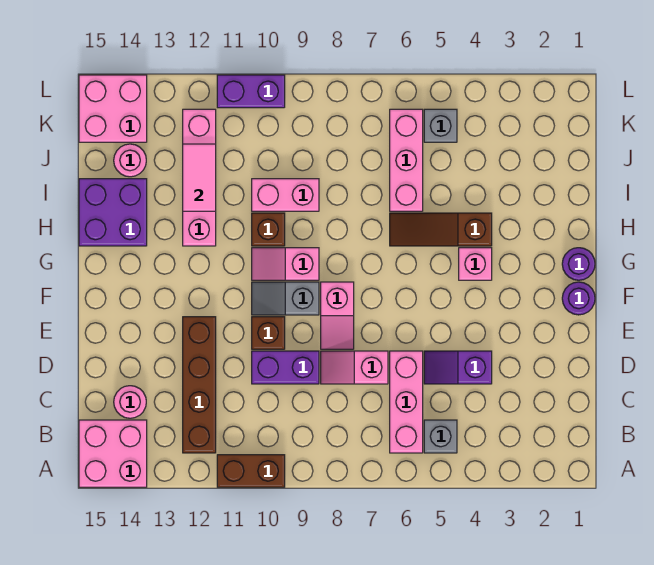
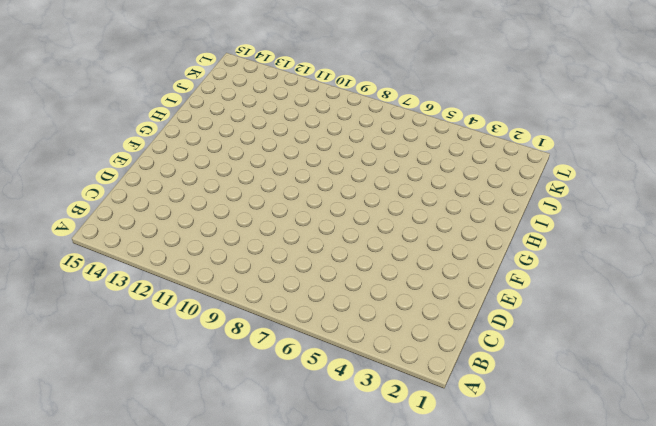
none -> brown brick A10:A11 level 1
none -> pink brick A14:B15 level 1
none -> grey brick B5 level 1

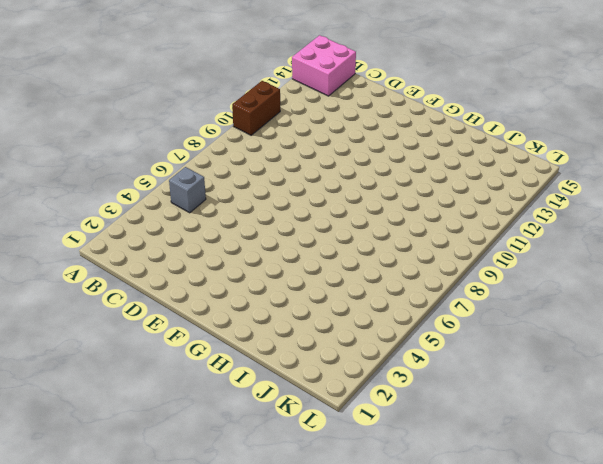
none -> pink brick B6:D6 level 1
none -> brown brick B12:E12 level 1
none -> pink round brick C14 level 1

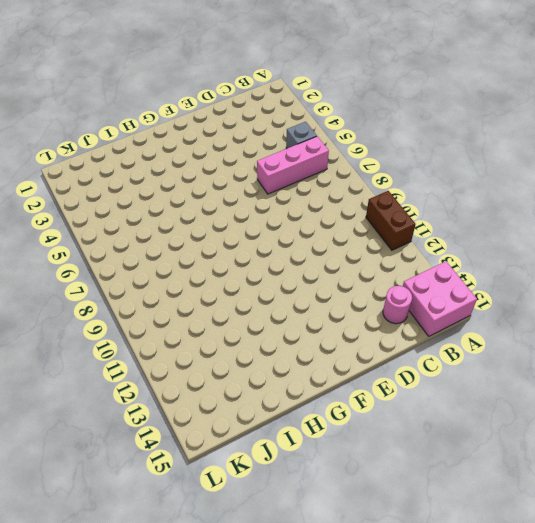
none -> brown brick B12:E12 level 1
none -> purple slope D4:D5 level 1 top 4
none -> pink slope D7:D8 level 1 top 7

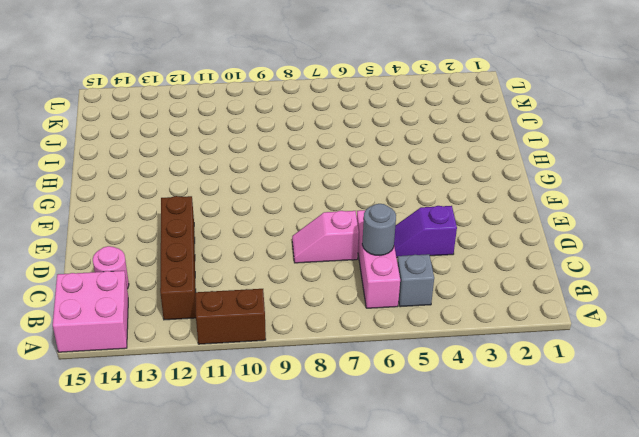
grey round brick C6 level 2 -> none
none -> purple brick D9:D10 level 1
none -> pink slope E8:F8 level 1 top F
none -> brown brick E10 level 1

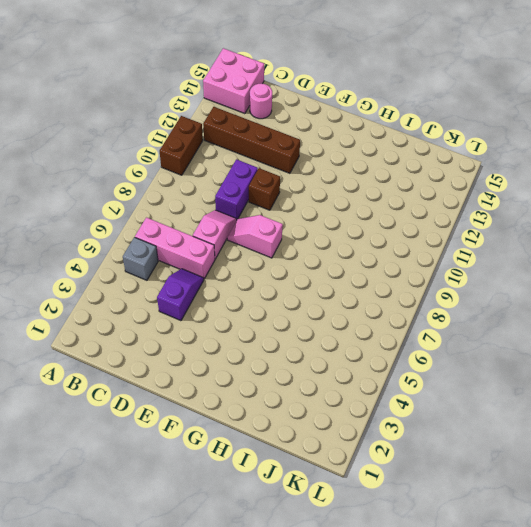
none -> purple round brick F1 level 1
none -> grey slope F9:F10 level 1 top 9
none -> purple round brick G1 level 1

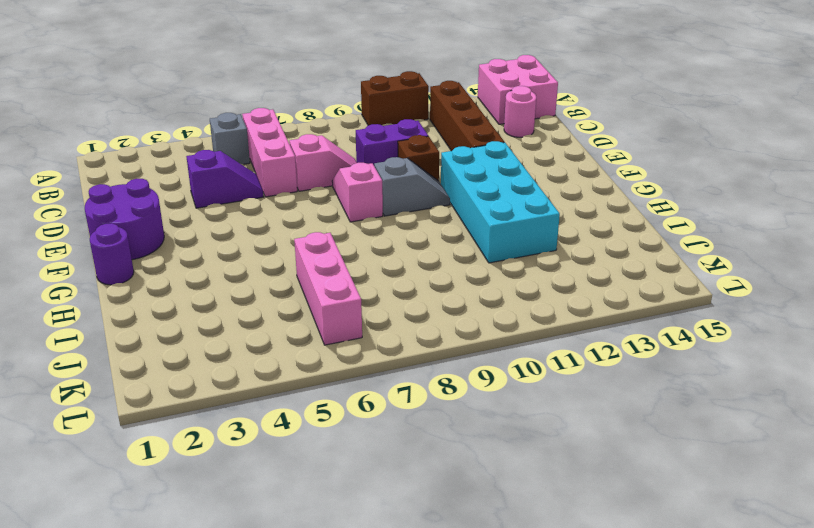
purple round brick E1:F2 level 1 -> purple round brick F1 level 1
cyan brick F11:I12 level 1 -> pink brick H12:K12 level 1
none -> pink brick G4 level 1
none -> pink slope G9:G10 level 1 top 9
none -> brown slope H4:H6 level 1 top 4

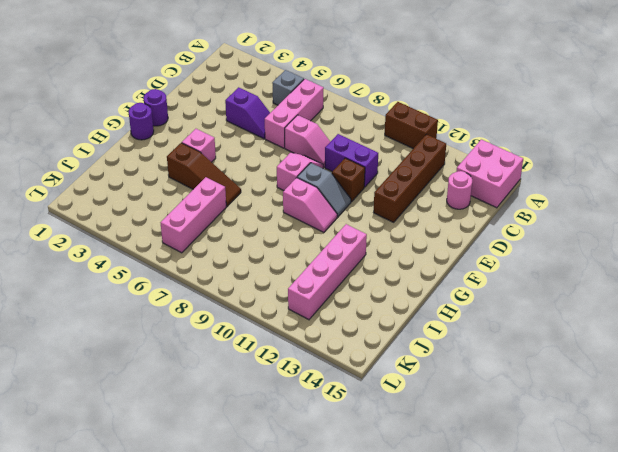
none -> brown brick H10 level 1
none -> purple brick H14:I15 level 1
none -> pink brick I9:I10 level 1

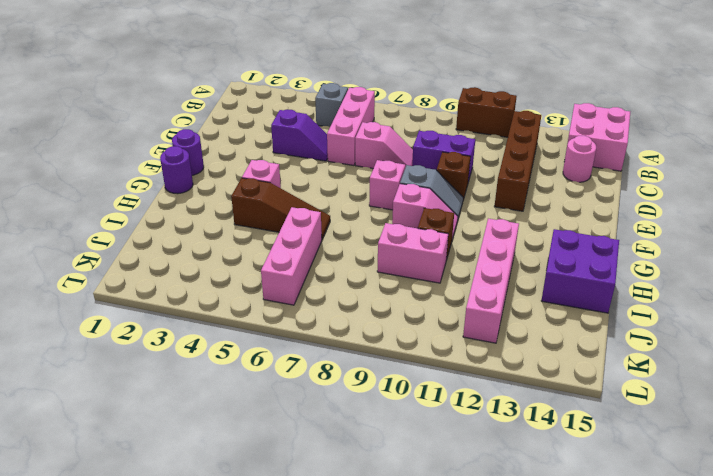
none -> pink round brick J14 level 1
none -> grey brick K5 level 1
none -> pink brick K14:L15 level 1

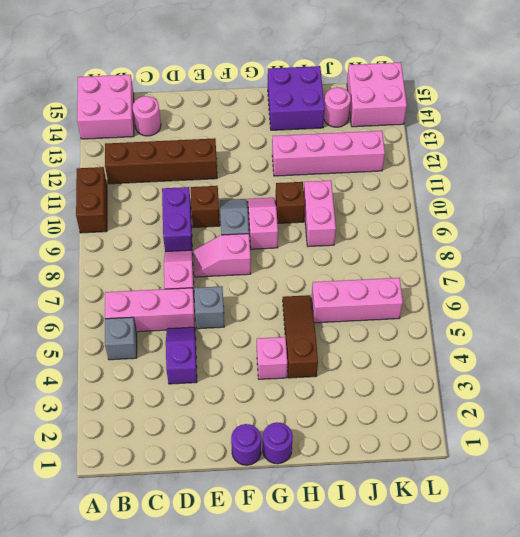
grey brick E6 level 1 -> grey brick K5 level 1
none -> purple brick L10:L11 level 1
none -> pink tile I12:J12 level 2

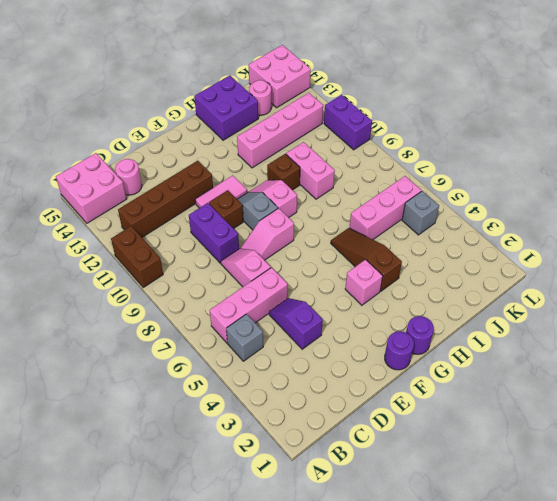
pink tile E11:F11 level 1 -> pink tile I12:J12 level 2

